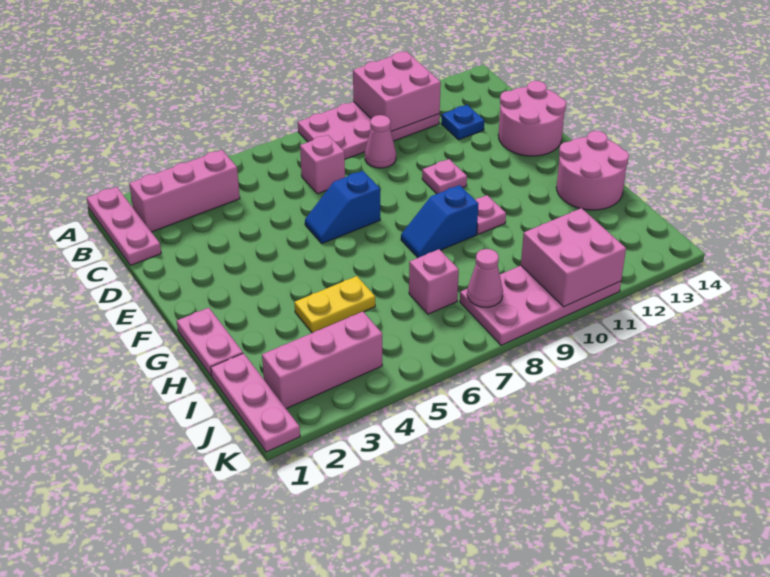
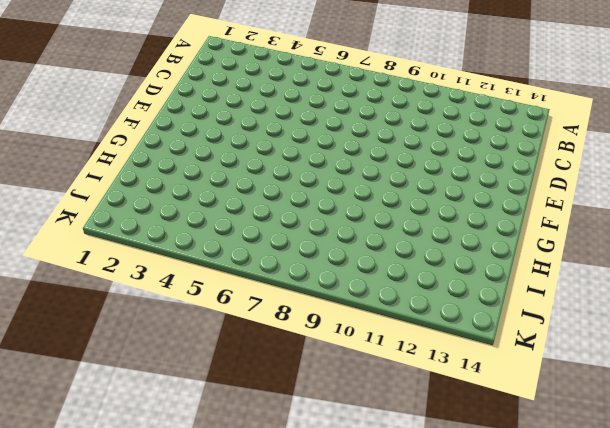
none -> pink plate A1:C1 level 1
none -> pink plate A8:B11 level 1
none -> pink brick B2:B4 level 1

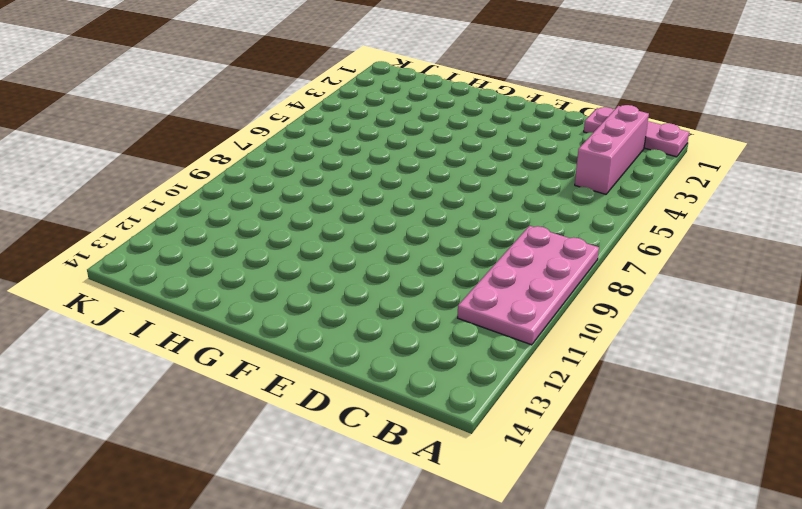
none -> pink brick C7 level 1
none -> pink cone C9 level 1
none -> blue plate C12 level 1

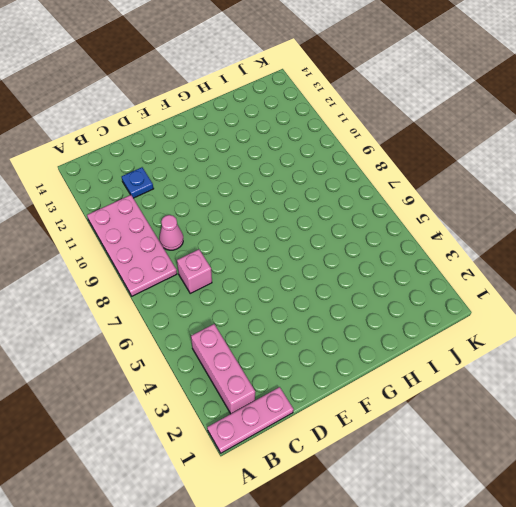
none -> pink round brick D13:E14 level 1
none -> blue slope E6:E7 level 1 top 7
none -> pink plate E10 level 1

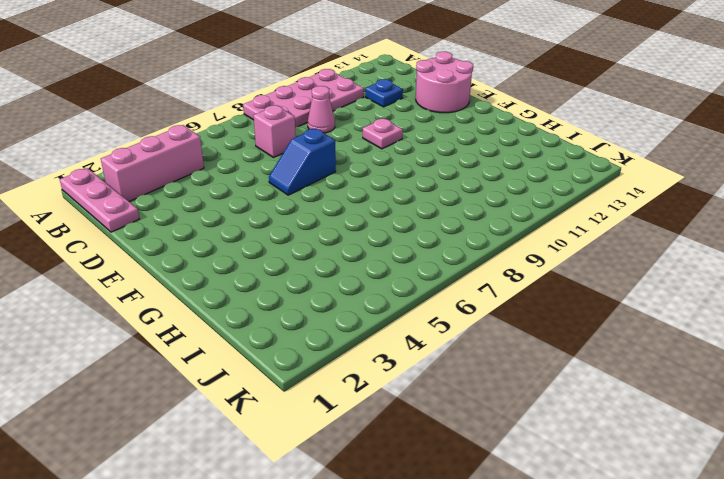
none -> pink plate G1:H1 level 1
none -> blue slope G8:G9 level 1 top 9
none -> pink plate G10 level 1

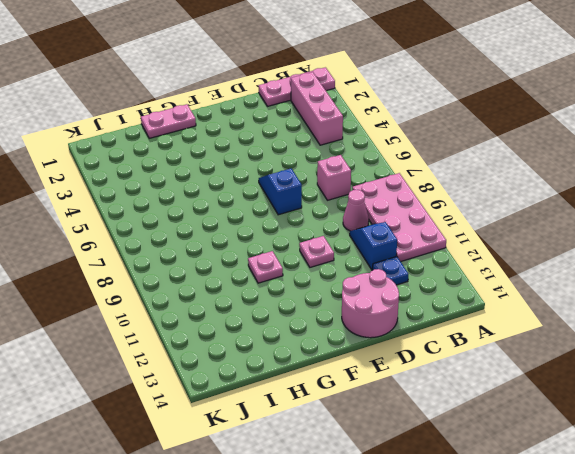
blue slope C10:C11 level 1 top 11 -> blue slope G8:G9 level 1 top 9
none -> pink round brick G13:H14 level 1
none -> yellow plate H4:H5 level 1
none -> pink plate I1:K1 level 1

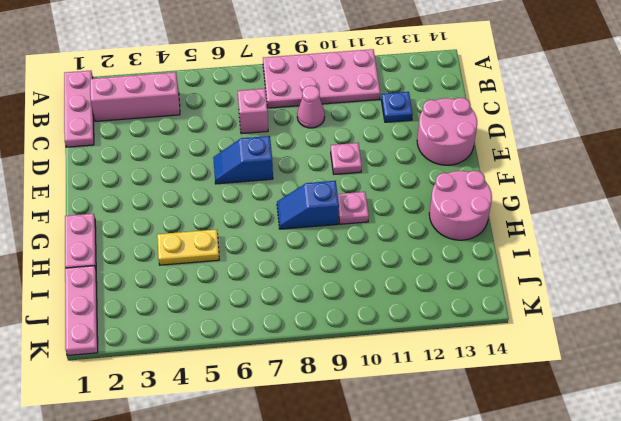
none -> pink brick I7 level 1
none -> pink brick J2:J4 level 1
none -> pink plate J8:K11 level 1

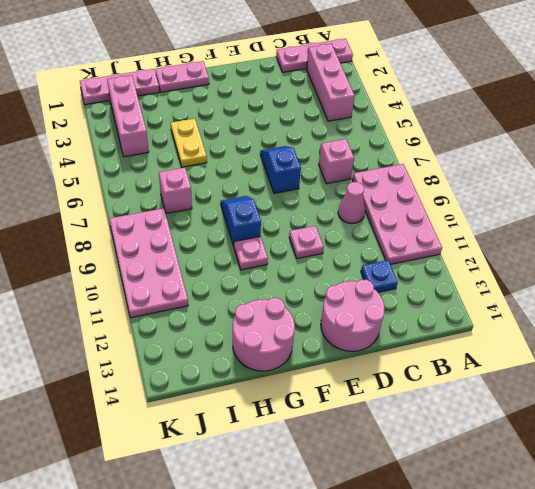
none -> pink brick A10:B11 level 2
none -> pink cone J8 level 2
none -> pink brick J10:K11 level 2

